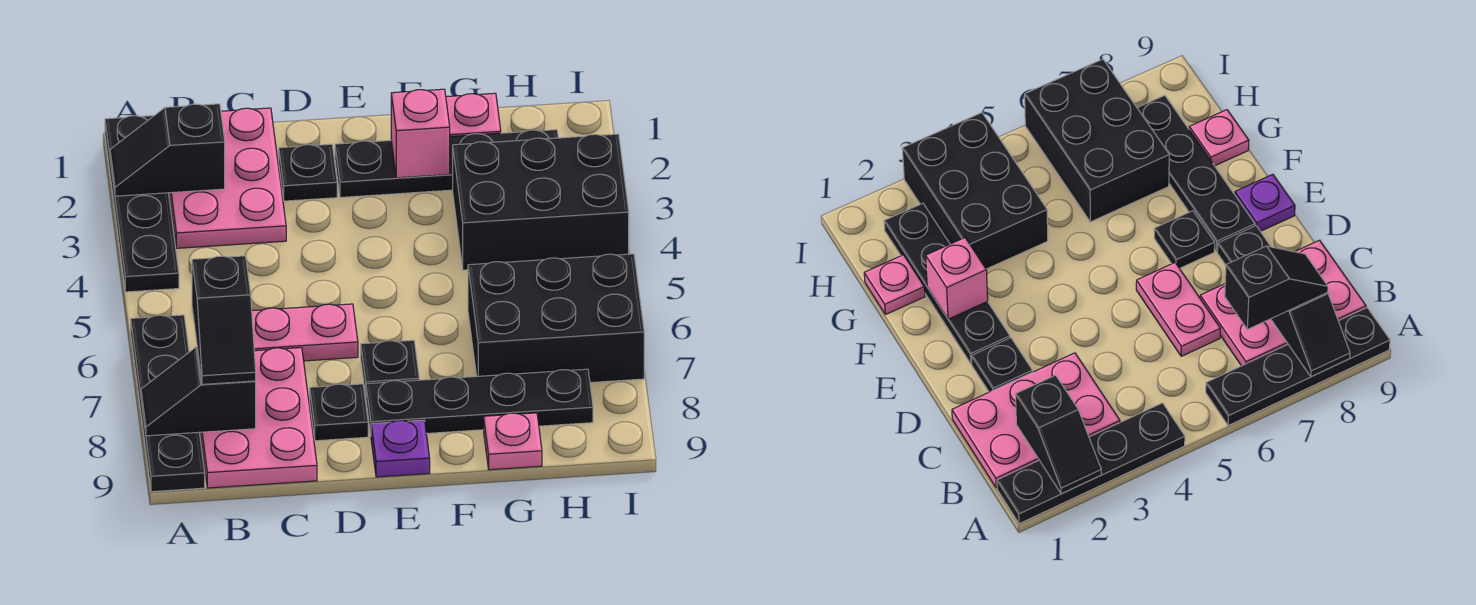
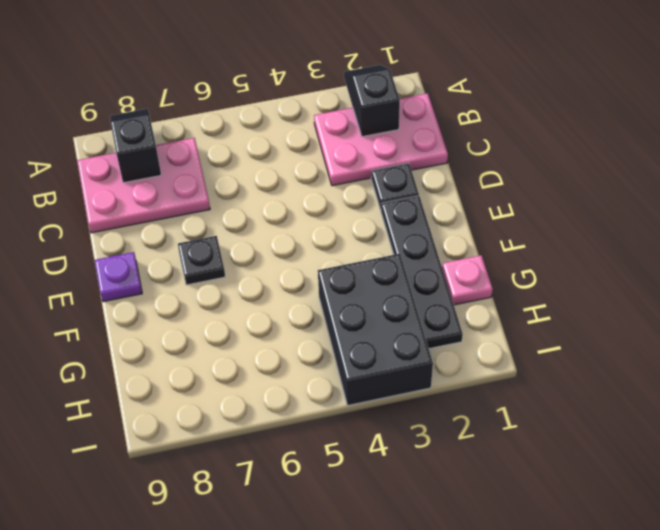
none -> black plate A1:A4 level 1
none -> black plate A6:A9 level 1
none -> pink plate C6:D6 level 1

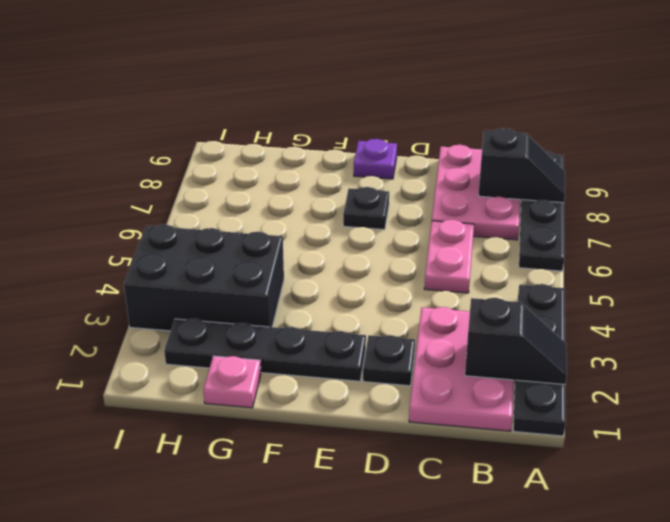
pink plate C5:C6 level 1 -> pink plate C6:D6 level 1
none -> black plate D8 level 1
none -> black plate E8:H8 level 1
none -> black brick G6:I7 level 1

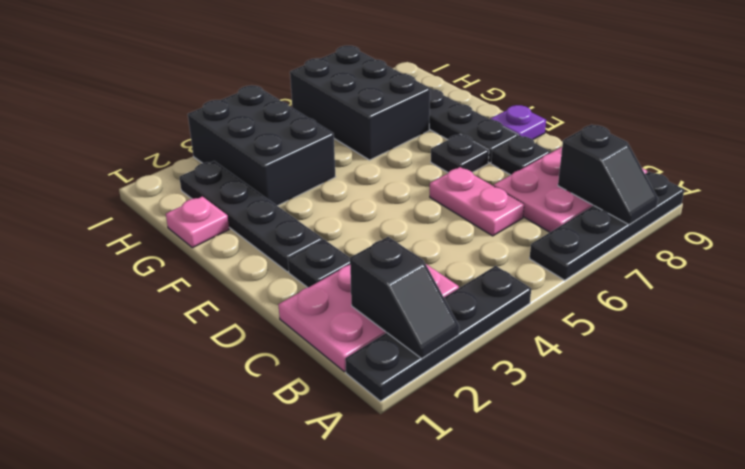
none -> pink plate G9 level 1
none -> pink brick F2 level 2
none -> black slope B7:B8 level 3 top 7

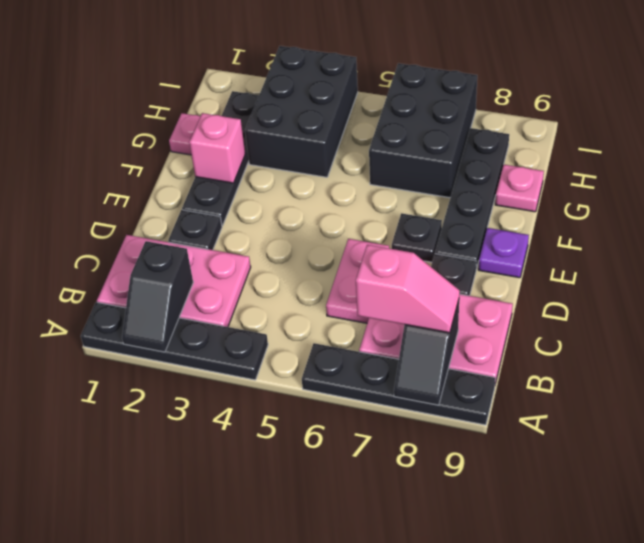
pink slope B7:B8 level 3 top 7 -> black slope B7:B8 level 3 top 7

